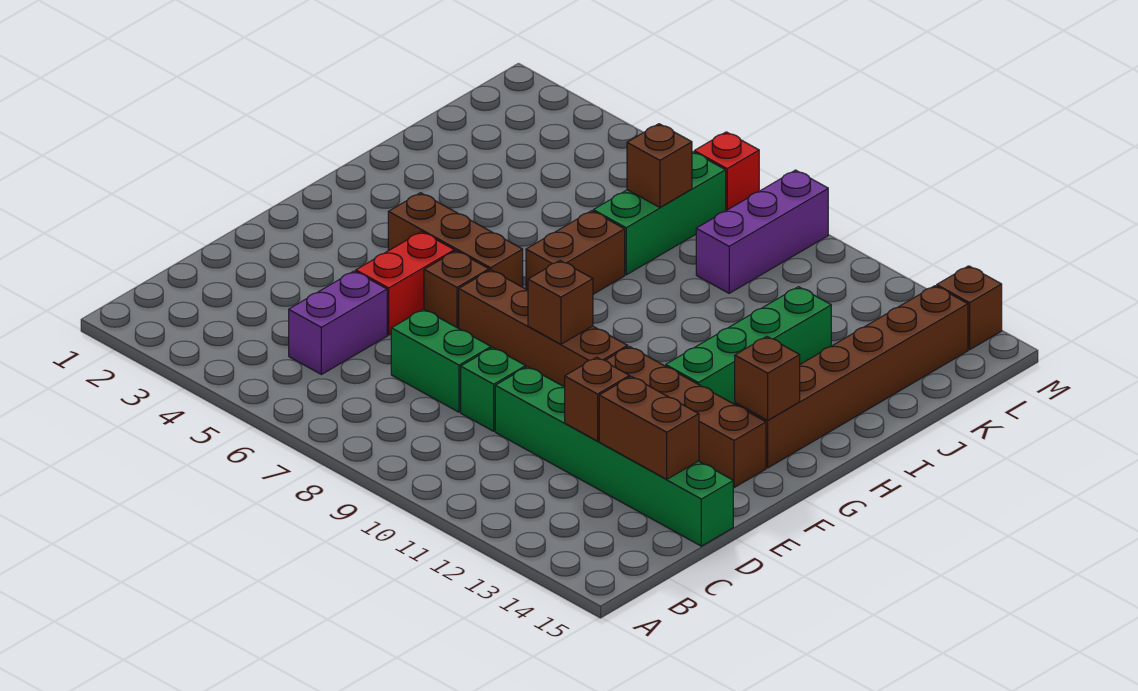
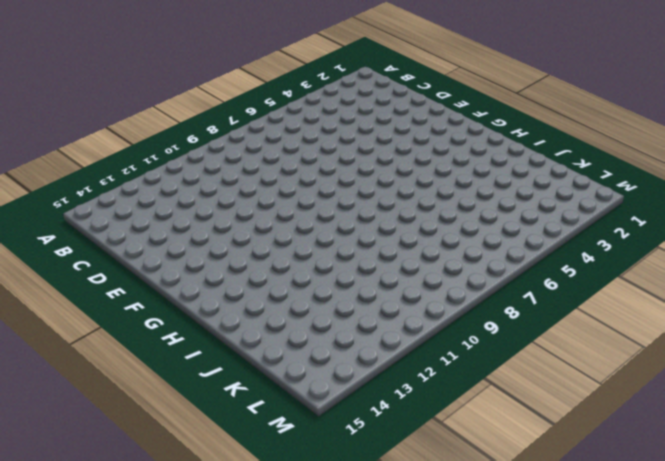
none -> purple brick C5:D5 level 1
none -> green brick D7:D8 level 1
none -> green brick D9 level 1

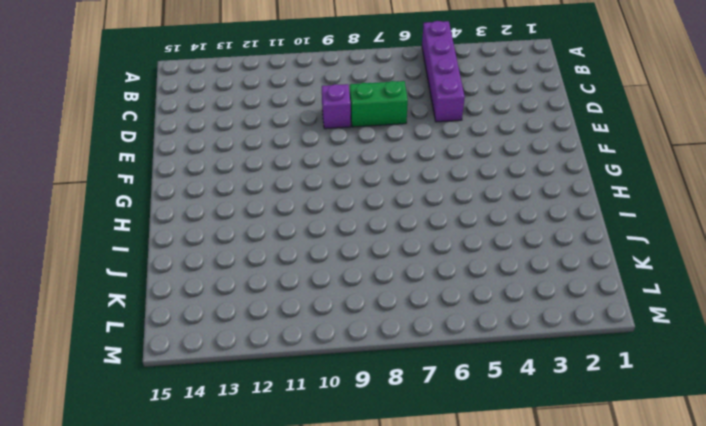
purple brick A5:D5 level 1 -> purple brick C5:D5 level 1
purple brick D9 level 1 -> green brick D9 level 1
none -> green brick D10:D15 level 1
none -> red brick E5:F5 level 1
none -> brown brick F6 level 1

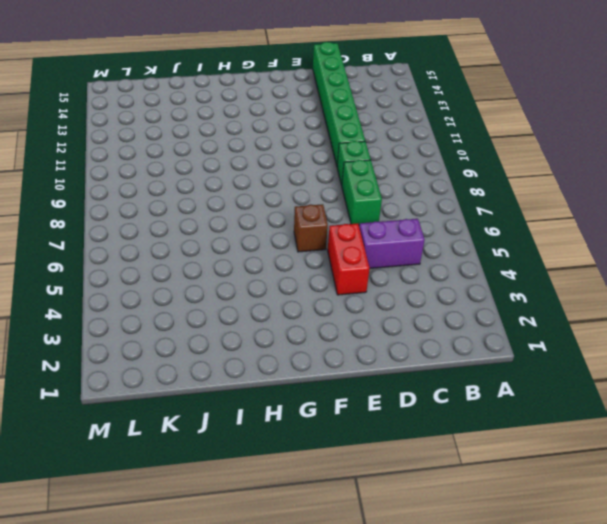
red brick E4:E5 level 1 -> red brick E5:F5 level 1
none -> brown brick F7:F10 level 1
none -> brown brick F11:F14 level 1
none -> brown brick G4:G6 level 1

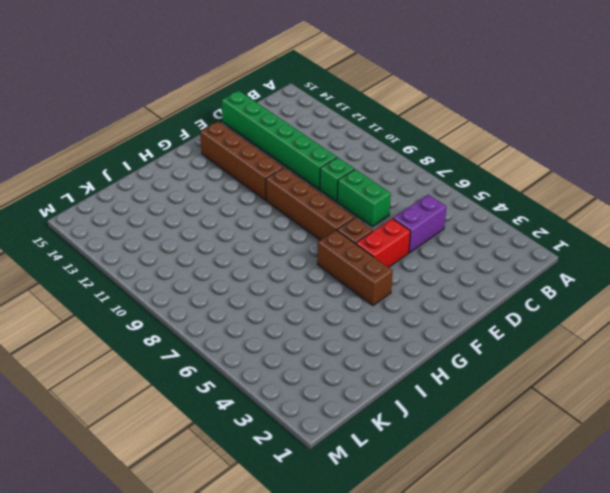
none -> green brick G12:J12 level 1
none -> brown brick G14:L14 level 1
none -> brown brick H7:I7 level 1

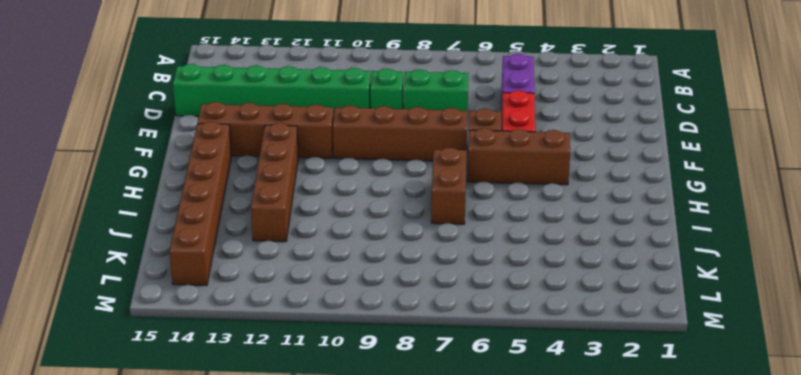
brown brick G12:J12 level 1 -> green brick G12:J12 level 1
none -> green brick J7:L7 level 1
none -> purple brick K9:M9 level 1
none -> red brick M7 level 1

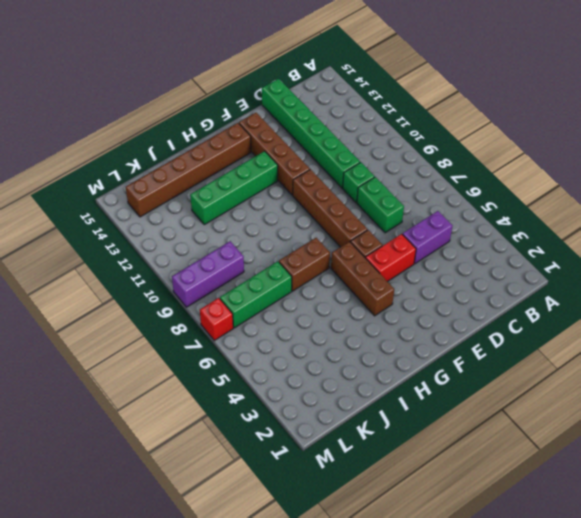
none -> brown brick M14 level 1
none -> brown brick D12 level 2
none -> brown brick D13:D14 level 2

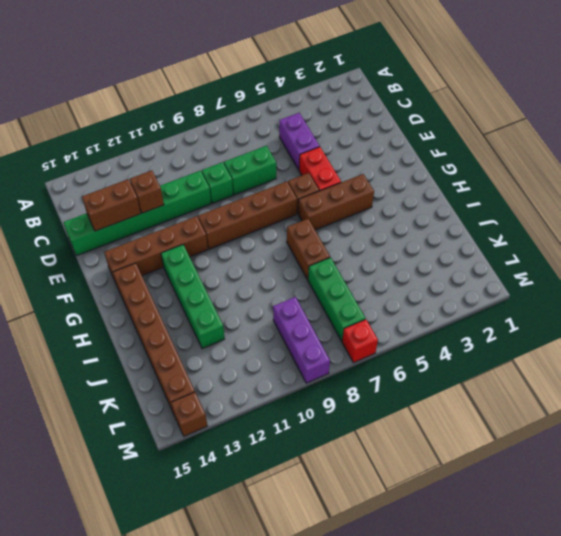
none -> brown brick F9 level 2
none -> brown brick G14 level 2
none -> brown brick K7 level 2

